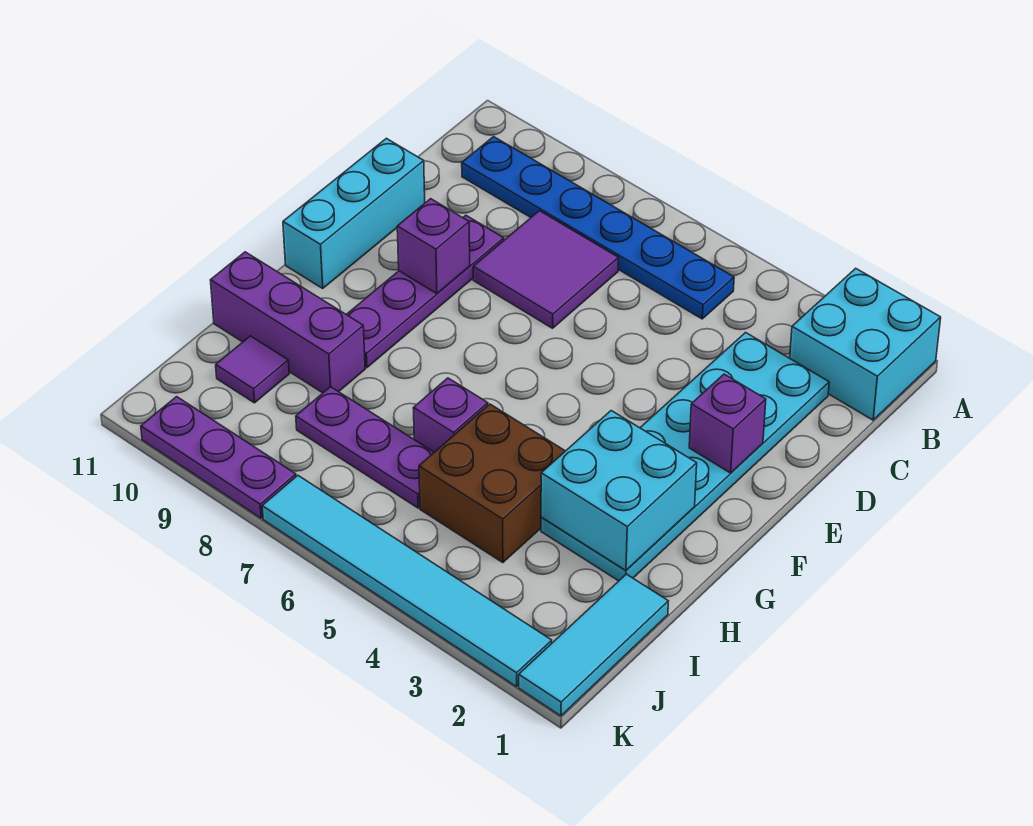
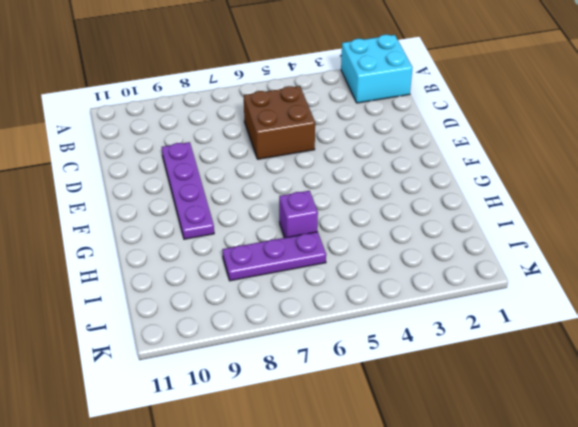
brown brick C5:D6 level 1 -> brown brick H4:I5 level 1
none -> blue plate B5:B10 level 1
none -> cyan plate C2:H3 level 1
none -> purple tile C7:D8 level 1

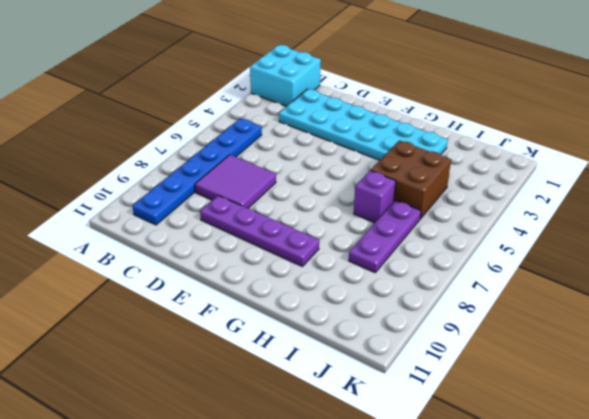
none -> cyan brick D11:F11 level 1
none -> purple brick H9:H11 level 1
none -> cyan tile I1:K1 level 1

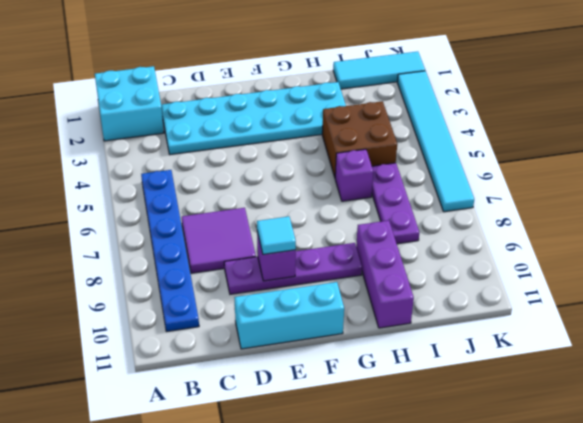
cyan tile E9 level 3 -> none
none -> purple tile I10 level 1
none -> purple plate K8:K10 level 1
none -> purple brick E2 level 2

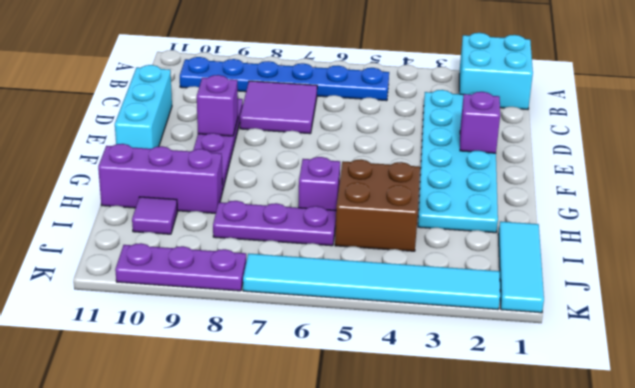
none -> cyan brick G2:H3 level 2

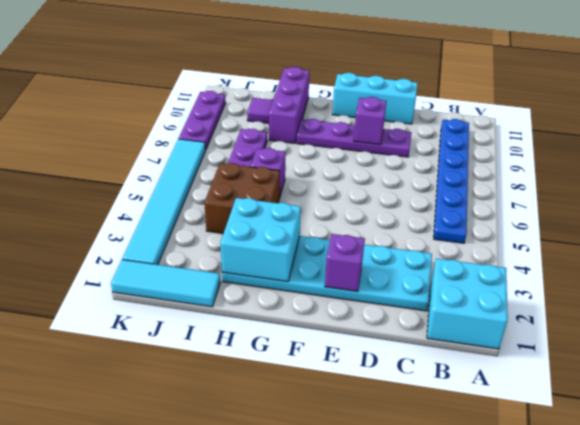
none -> purple tile C7:D8 level 1

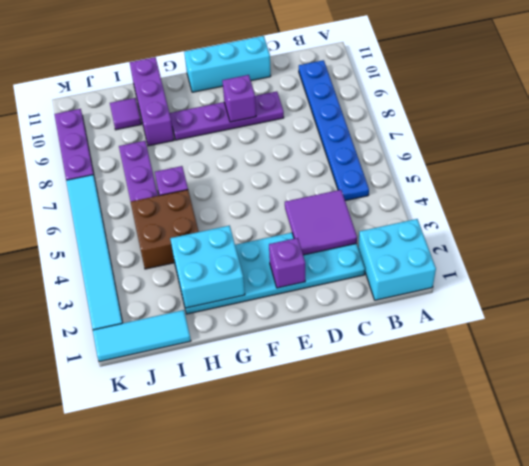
purple tile C3:D4 level 2 -> purple tile C7:D8 level 1

